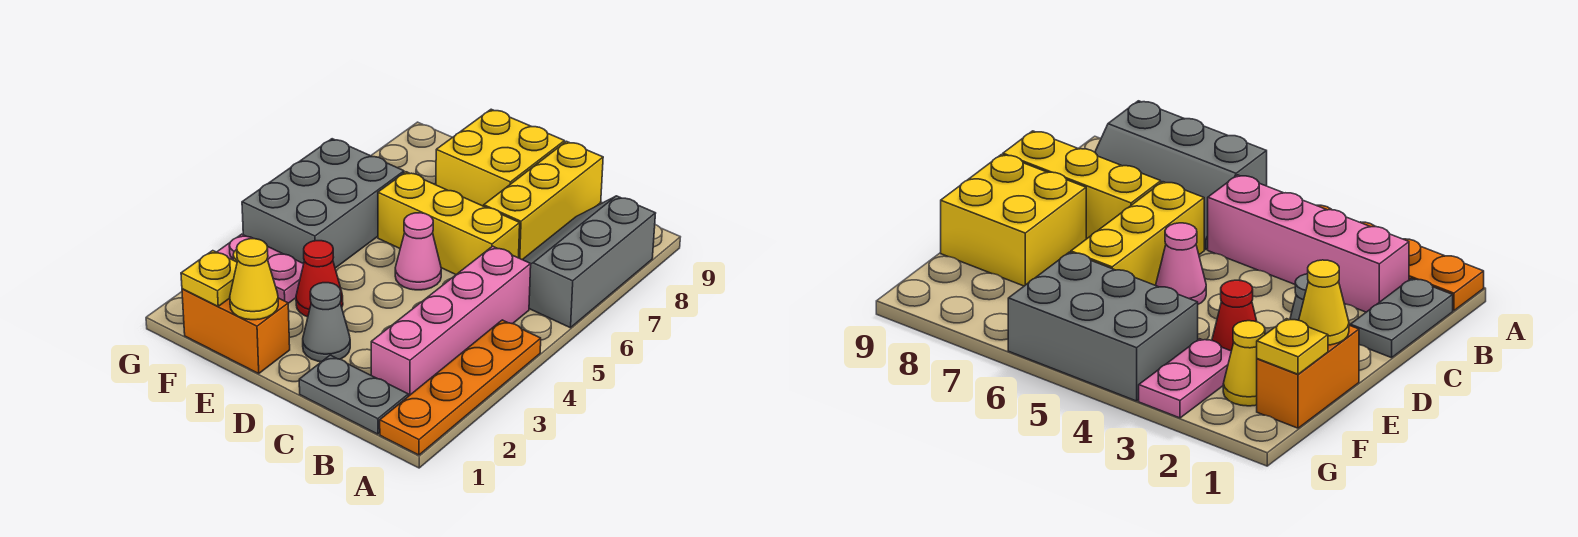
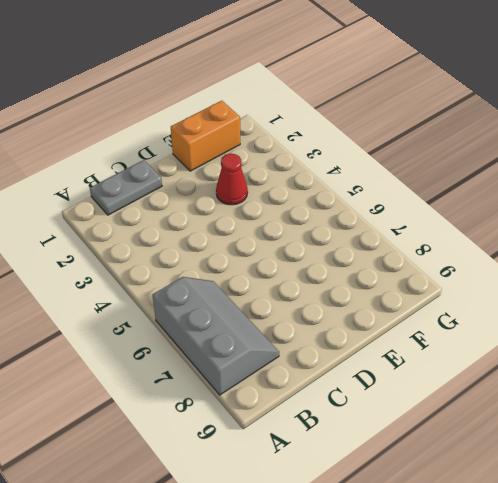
none -> orange plate A1:A4 level 1
none -> pink brick B2:B5 level 1
none -> yellow brick C6:E6 level 1

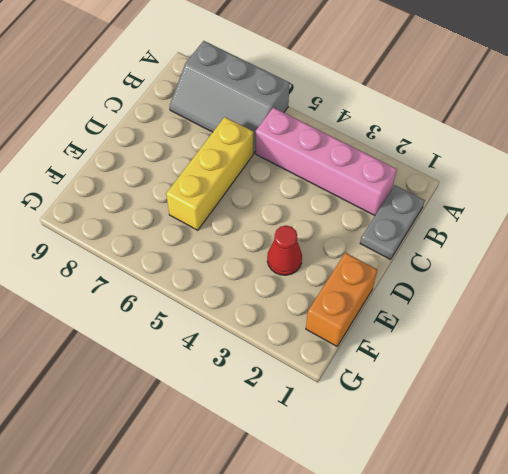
none -> orange plate A1:A4 level 1
none -> yellow brick C7:C9 level 1
none -> grey cone D2 level 1

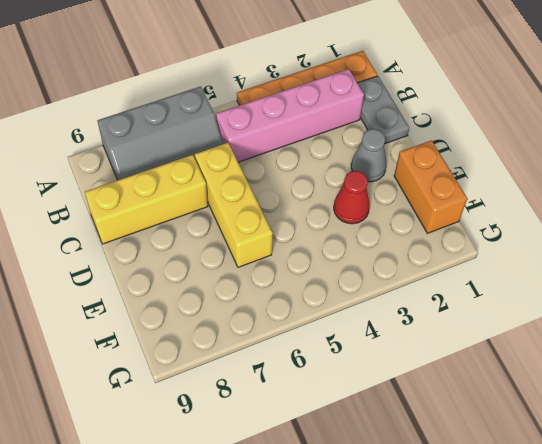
none -> pink cone D5 level 1
none -> yellow brick D8:E9 level 1
none -> yellow cone F2 level 1

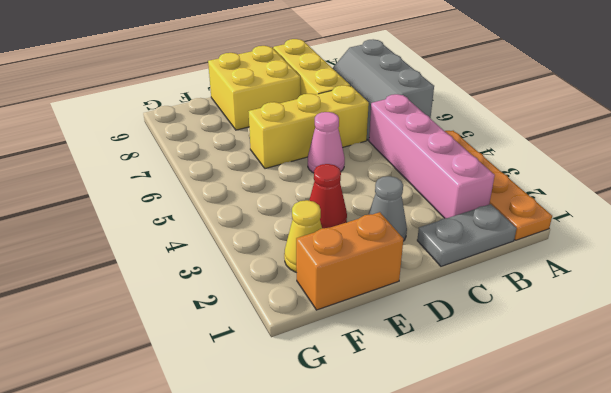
none -> pink plate F3:G3 level 1
none -> grey brick F4:G6 level 1
none -> yellow cone E1 level 2

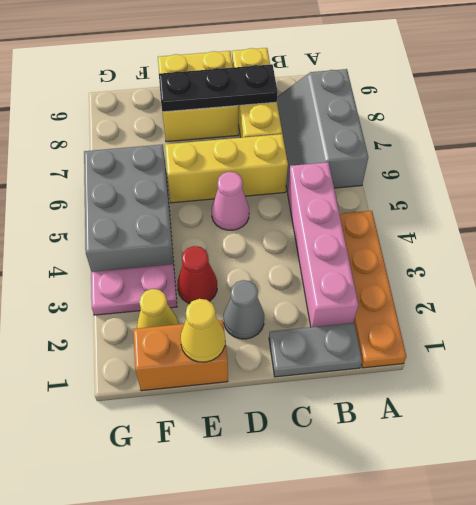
black plate C8:E8 level 2 -> none
none -> yellow plate F1 level 2

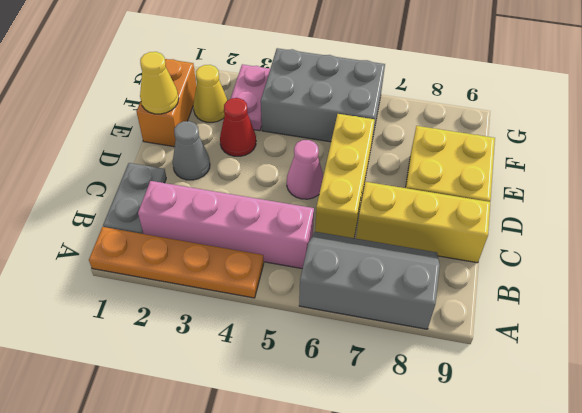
none -> yellow plate F1 level 2

